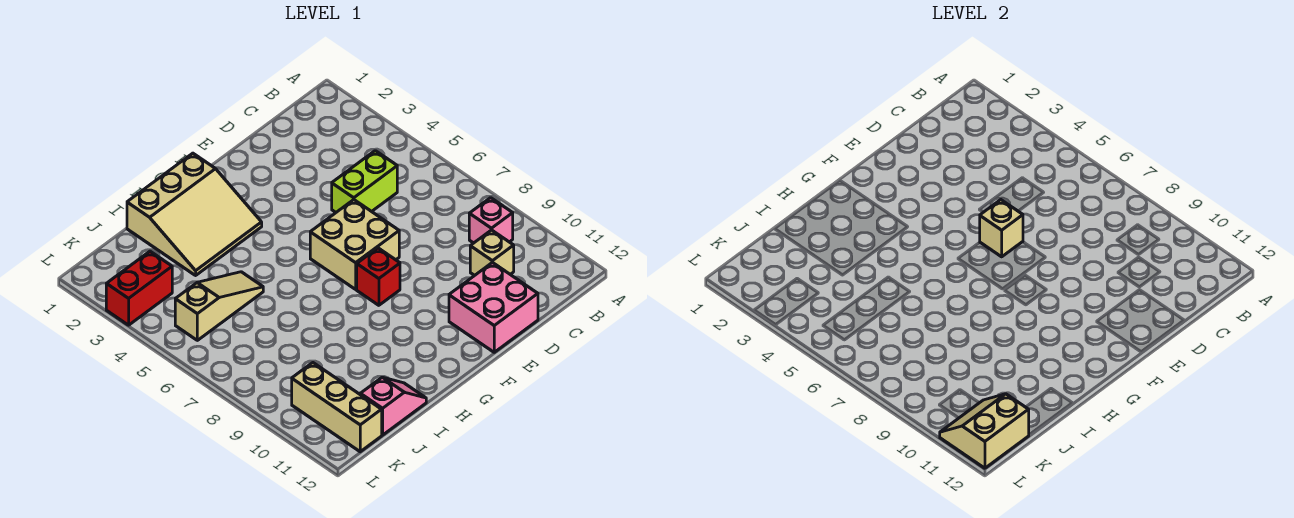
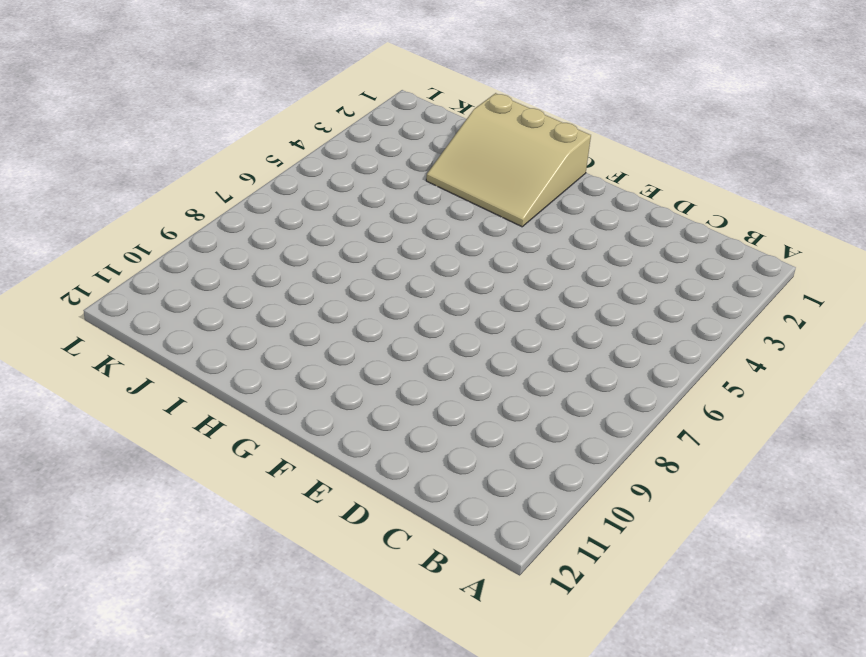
none -> pink brick B9 level 1
none -> lime brick C5:D5 level 1
none -> tan brick C10 level 1

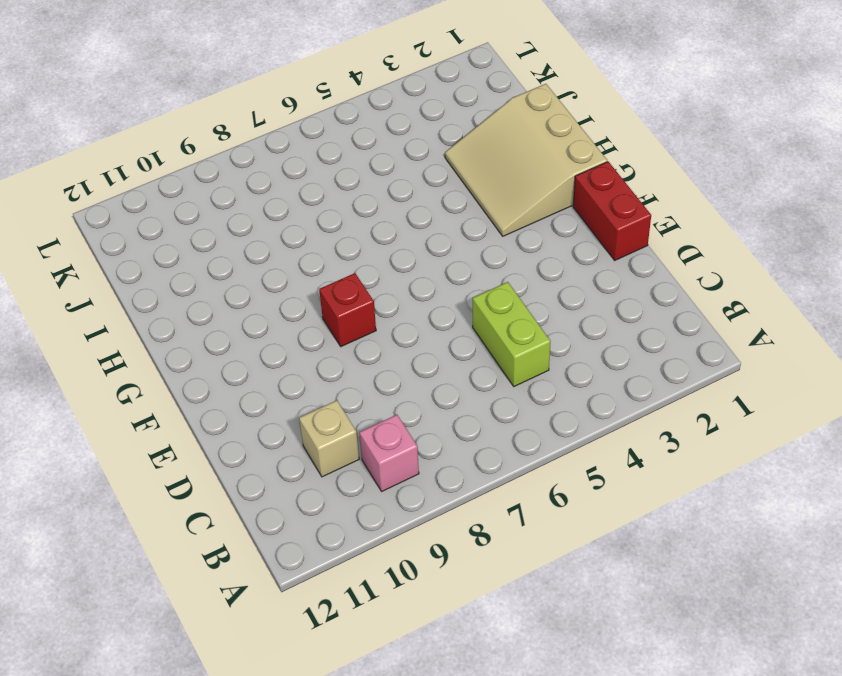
red brick E1:F1 level 1 -> red brick K3:L3 level 1
none -> pink brick D11:E12 level 1
none -> tan brick E6:F7 level 1
none -> tan slope I5:K5 level 1 top K

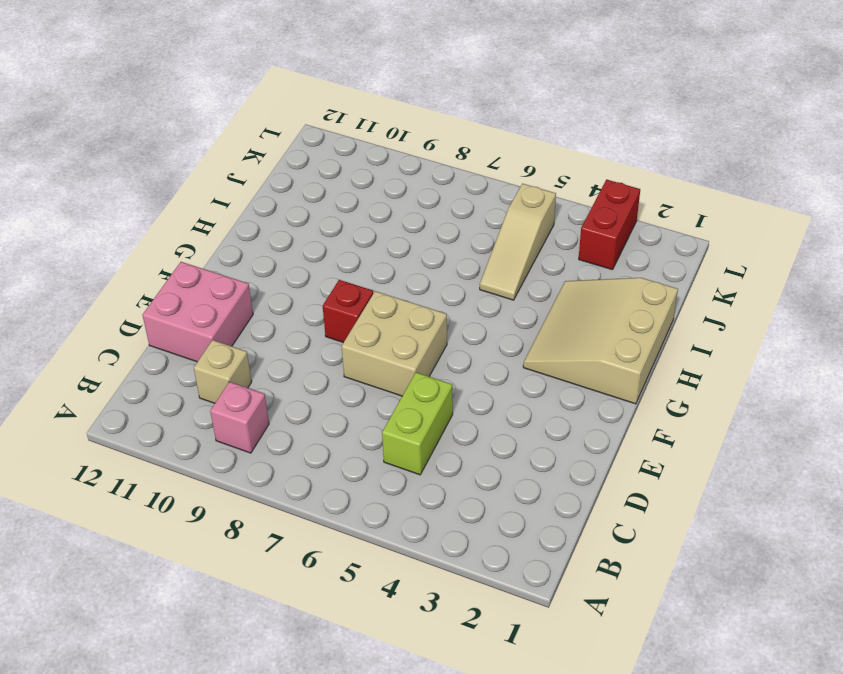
none -> pink slope I12:J12 level 1 top J
none -> tan brick K10:K12 level 1
none -> tan brick E6 level 2

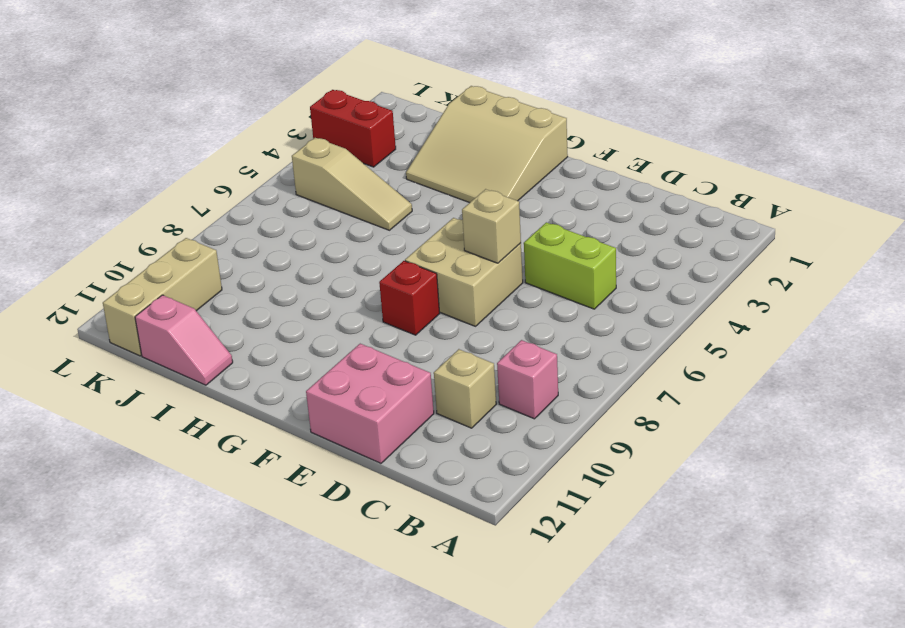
none -> tan slope K11:L12 level 2 top 12

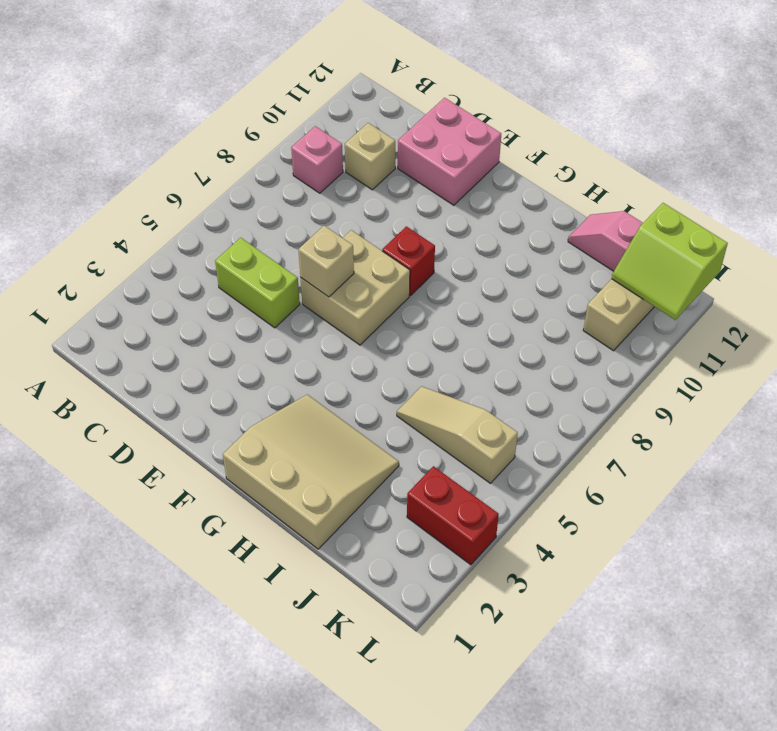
lime slope K11:L12 level 2 top 12 -> tan slope K11:L12 level 2 top 12

